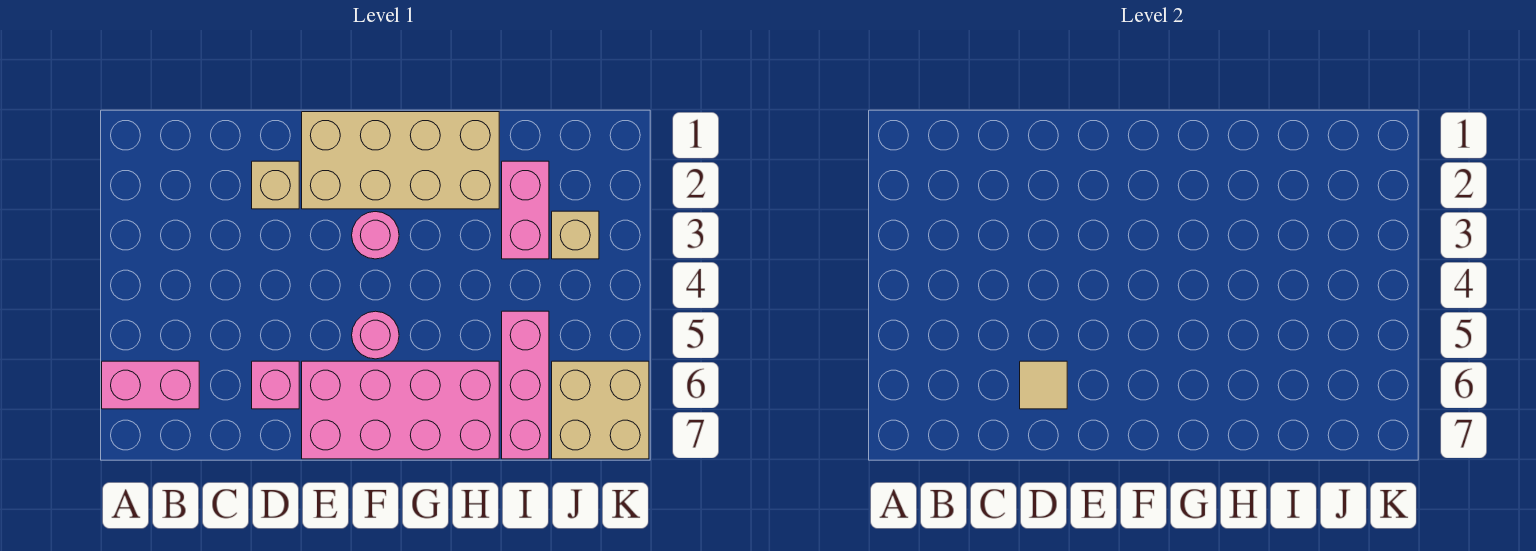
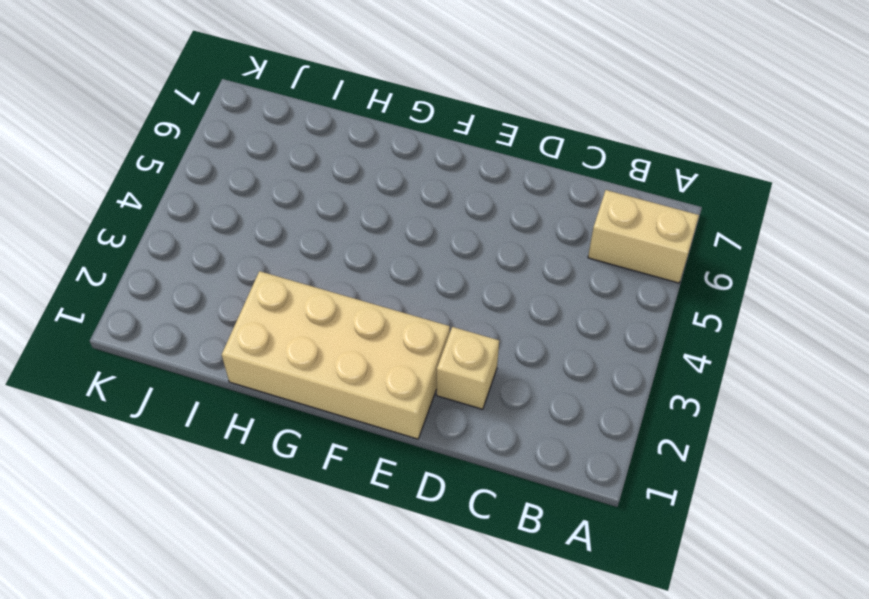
tan brick A6:B6 level 1 -> pink brick A6:B6 level 1
none -> pink brick D6 level 1
none -> pink brick E6:H7 level 1
none -> pink round brick F3 level 1

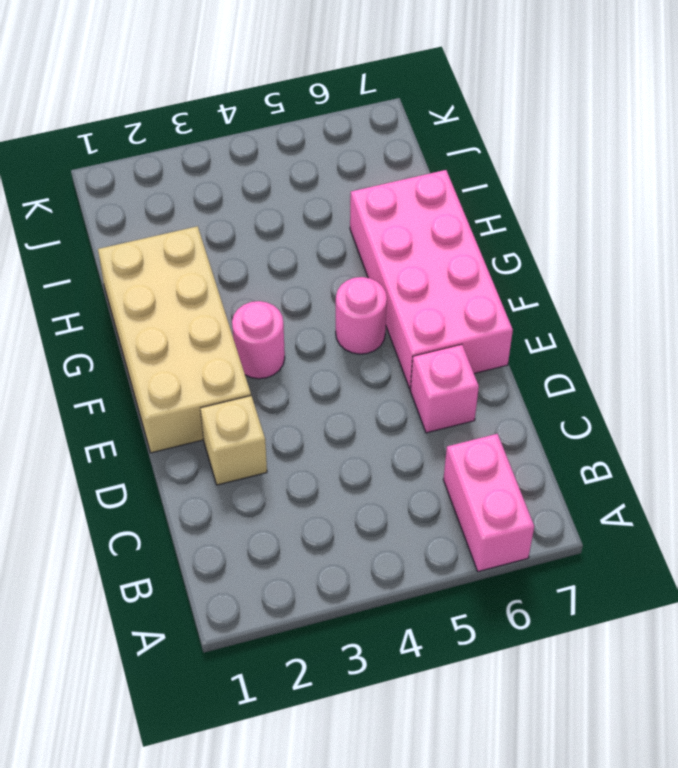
none -> pink brick I2:I3 level 1
none -> pink brick I5:I7 level 1
none -> tan brick J3 level 1

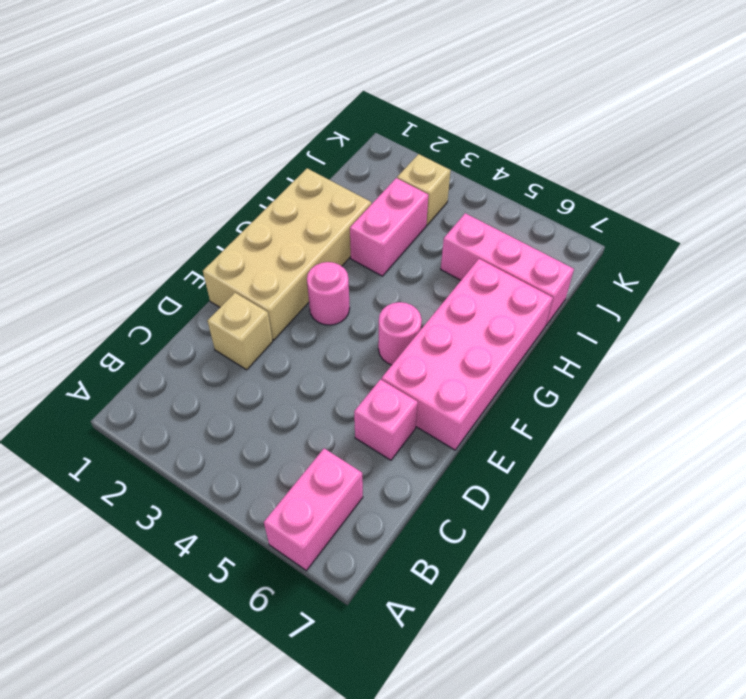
pink brick H3:I3 level 1 -> pink brick I2:I3 level 1
none -> tan brick J6:K7 level 1
none -> tan tile D6 level 2

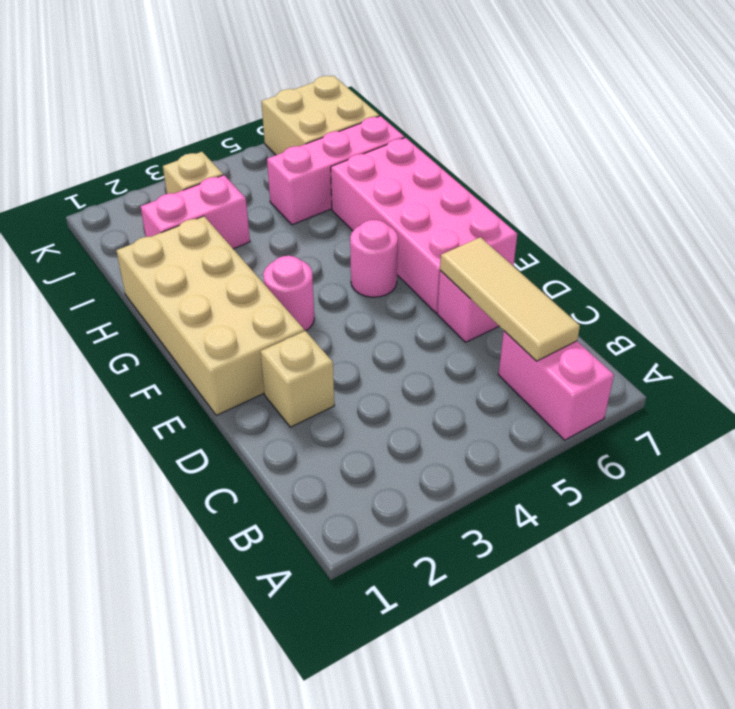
tan tile B6:D6 level 2 -> tan tile D6 level 2

